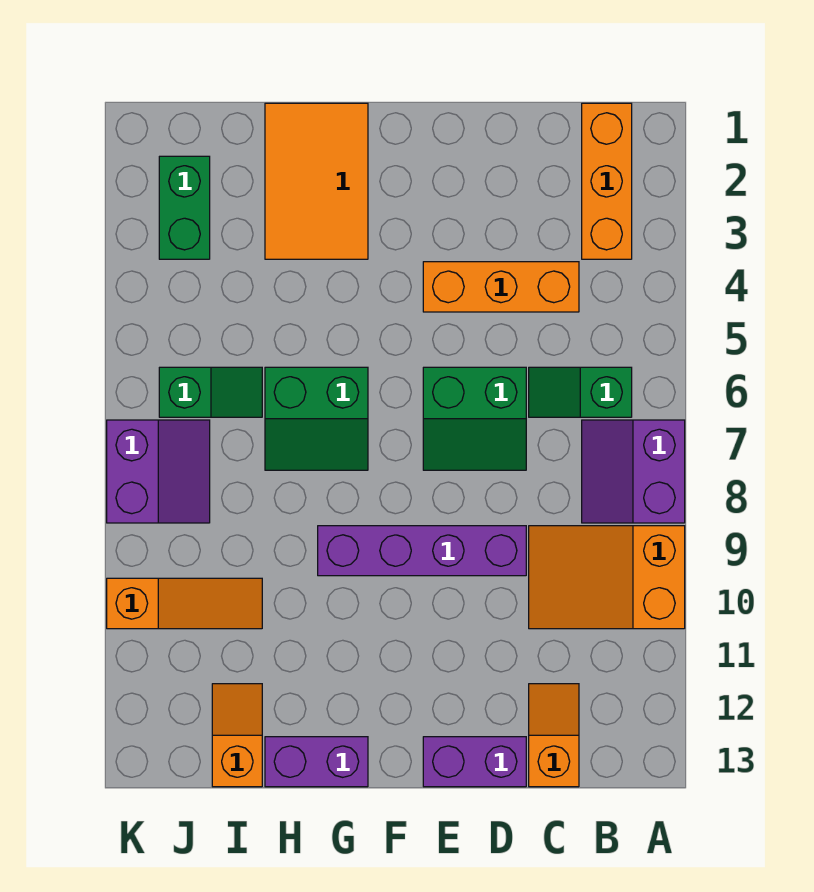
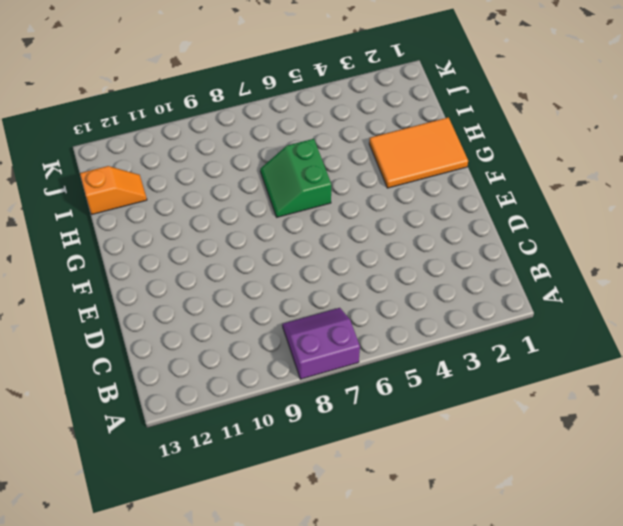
none -> orange slope A9:C10 level 1 top A
none -> orange brick B1:B3 level 1
none -> green slope B6:C6 level 1 top B

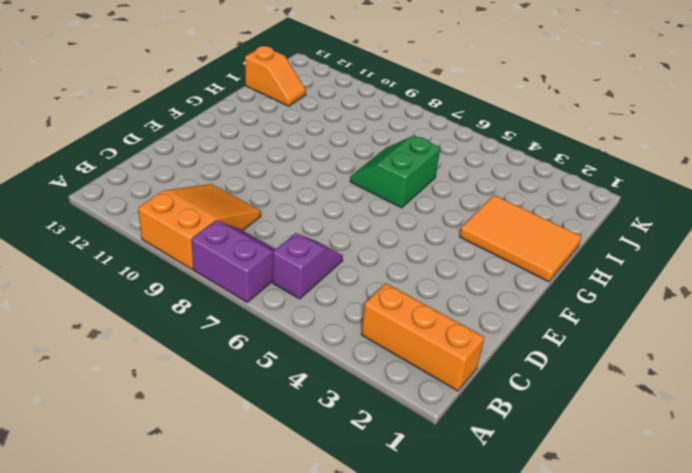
purple slope B6:C6 level 1 top B -> green slope B6:C6 level 1 top B
none -> orange brick C4:E4 level 1
none -> orange slope C12:C13 level 1 top 13
none -> green slope D6:E7 level 1 top 6

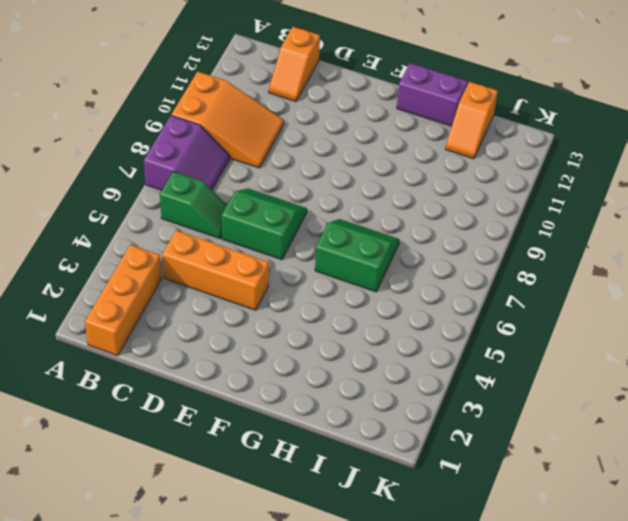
none -> purple brick D9:G9 level 1
none -> purple brick D13:E13 level 1
none -> orange tile G1:H3 level 1

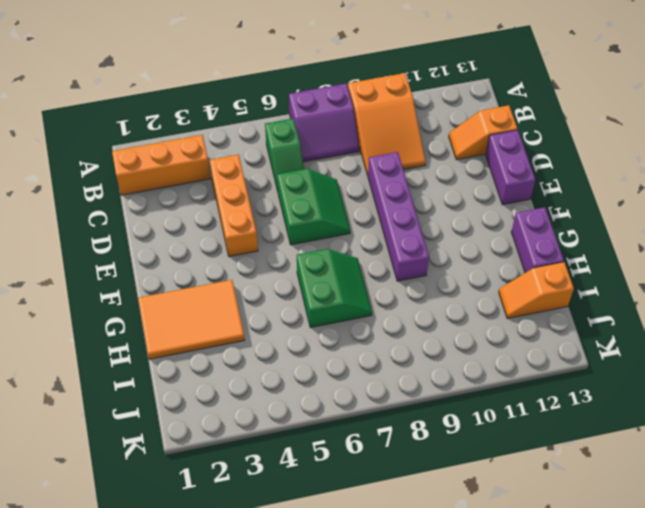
none -> green slope I6:J6 level 1 top J
none -> orange slope I10:K10 level 1 top K
none -> green brick J2:J3 level 1

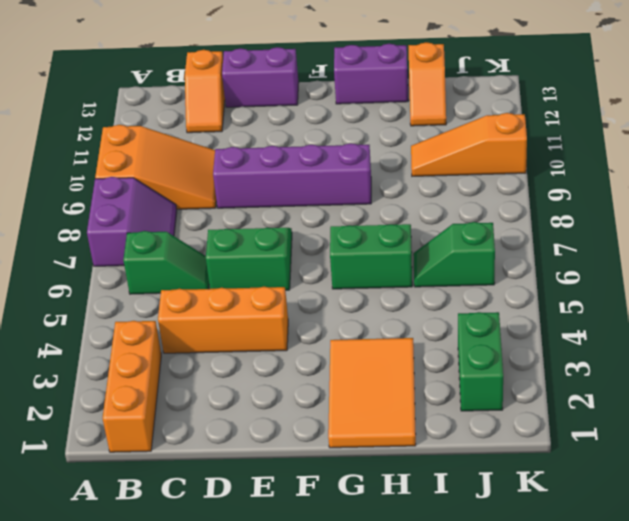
none -> purple slope J7:K8 level 1 top K

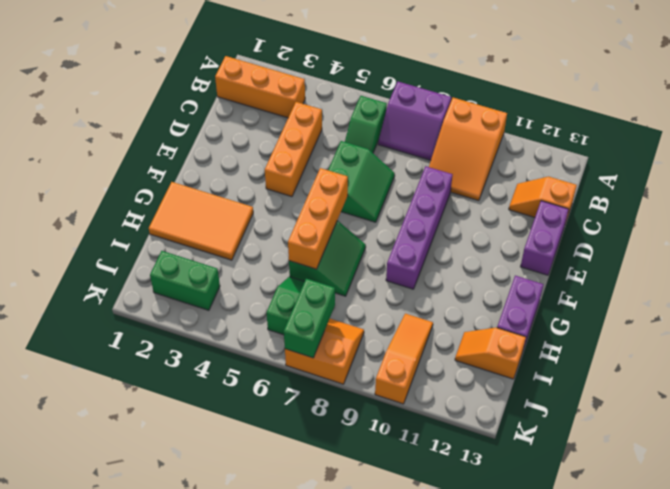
orange brick F6:H6 level 2 -> none
orange slope J7:K8 level 1 top K -> purple slope J7:K8 level 1 top K
green brick J7:K7 level 2 -> none

